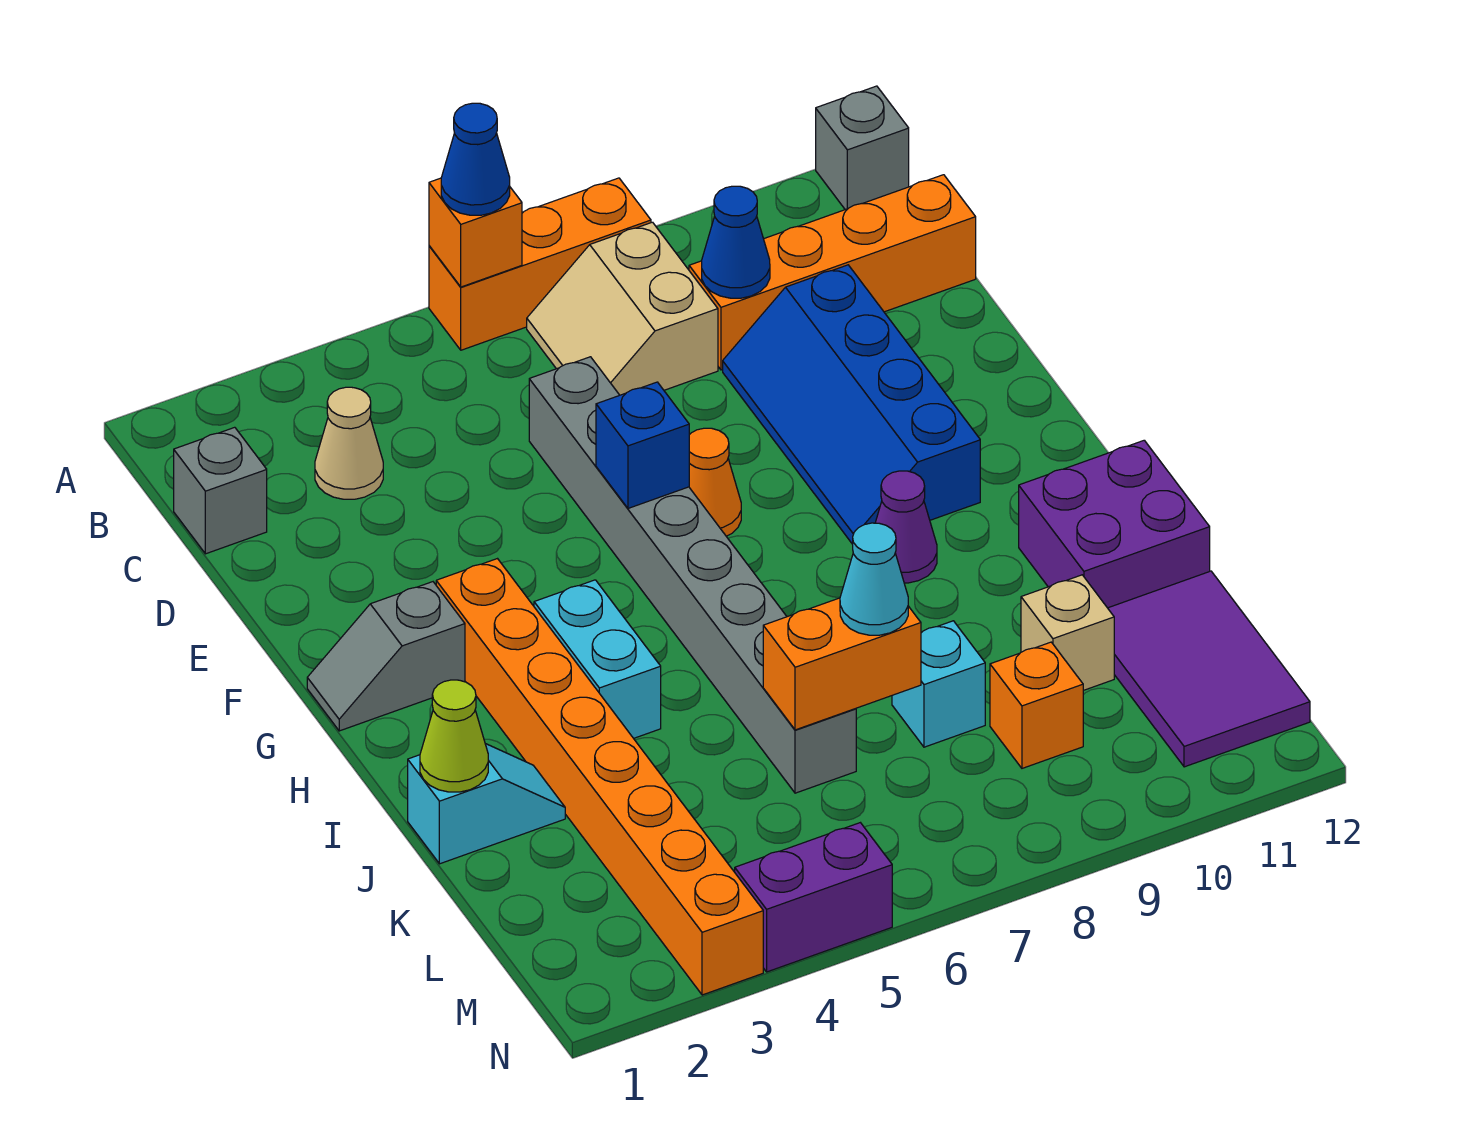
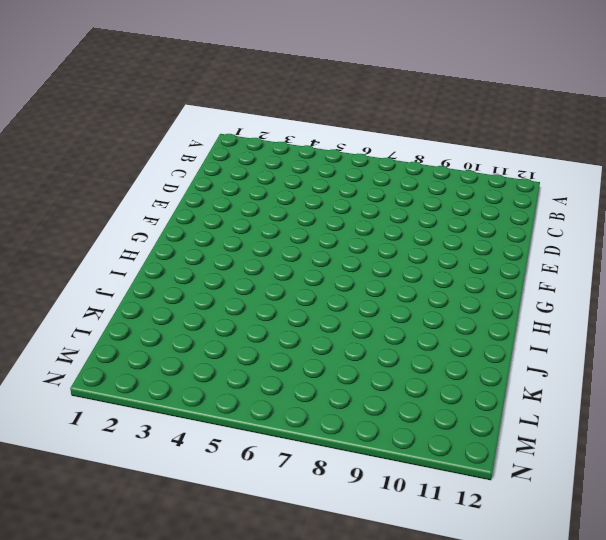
none -> orange brick A6:A8 level 1
none -> grey brick A12 level 1
none -> tan slope B7:C8 level 1 top 8

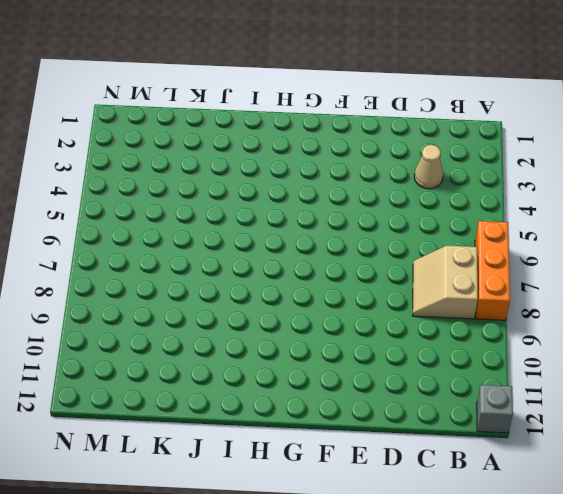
tan slope B7:C8 level 1 top B -> tan slope B7:C8 level 1 top 8
none -> grey brick C1 level 1
none -> orange brick C9:C12 level 1
none -> grey brick D6:K6 level 1

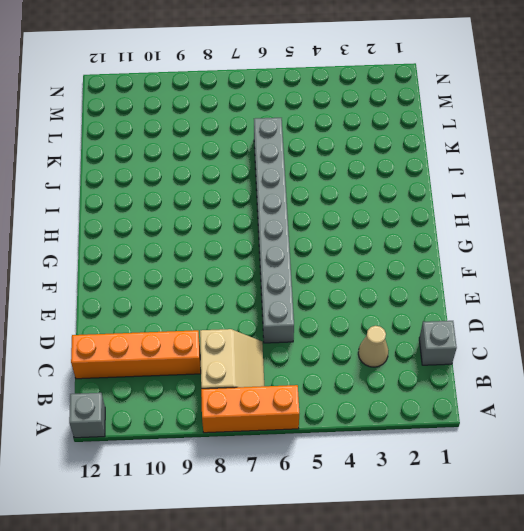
none -> blue slope D9:G10 level 1 top 10
none -> orange cone F7 level 1
none -> grey slope G1:G2 level 1 top 2

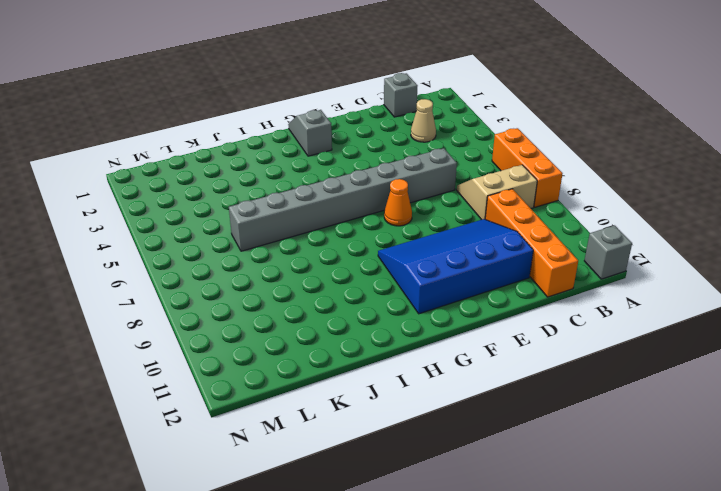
blue slope D9:G11 level 1 top 11 -> blue slope D9:G10 level 1 top 10
none -> orange brick G3:N3 level 1
none -> cyan brick H4:I4 level 1
none -> purple cone H9 level 1

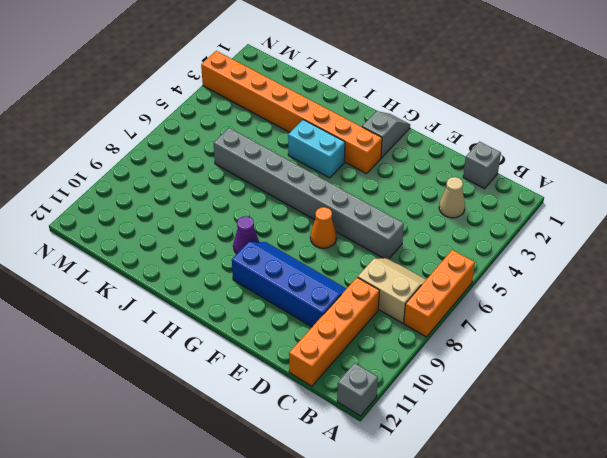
none -> purple brick I11:J12 level 1
none -> cyan slope J1:J2 level 1 top 1
none -> cyan brick K8 level 1

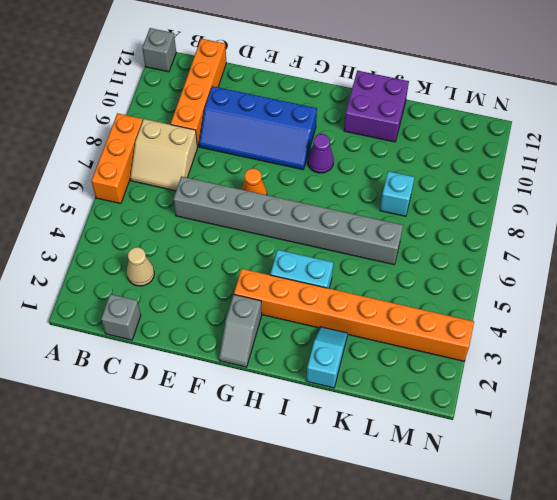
none -> tan brick K10 level 1
none -> purple tile K11:M12 level 1
none -> orange brick L9 level 1

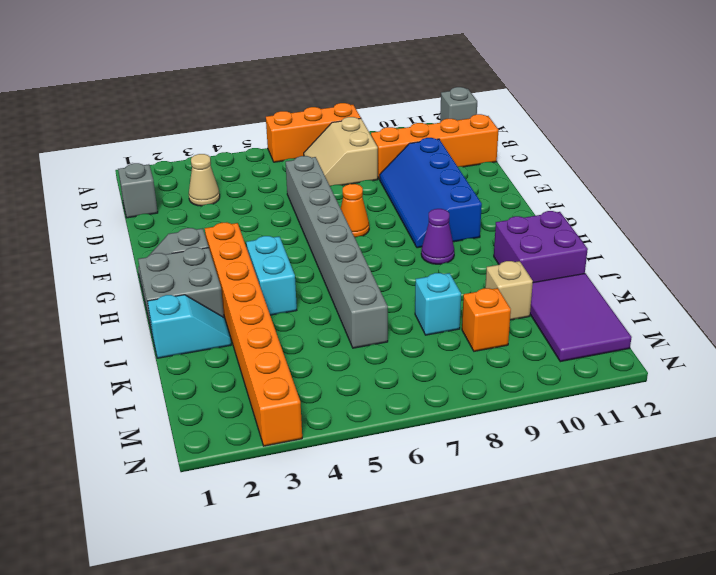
grey brick H1:I2 level 1 -> none
none -> purple brick N4:N5 level 1
none -> orange brick A6 level 2
none -> blue cone C9 level 2

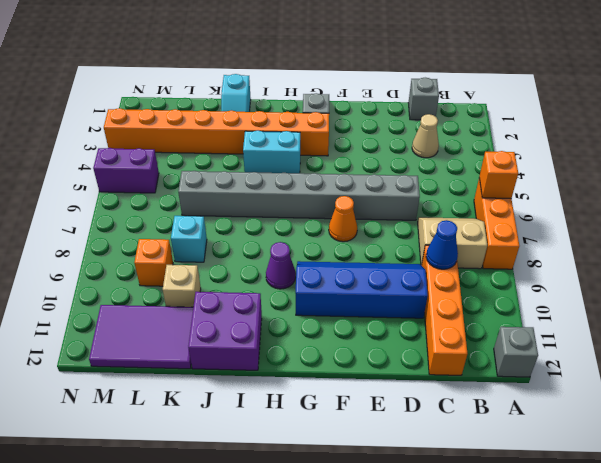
purple brick M5:N5 level 1 -> purple brick N4:N5 level 1
none -> blue brick F6 level 2
none -> lime cone J1 level 2
none -> orange brick K6:K7 level 2

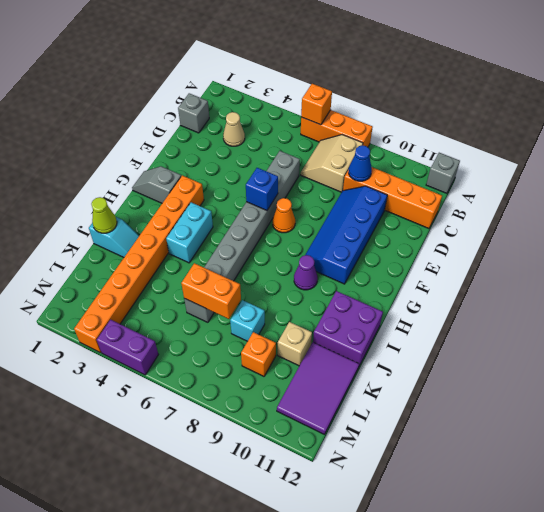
none -> blue cone A6 level 3
none -> cyan cone K7 level 3

